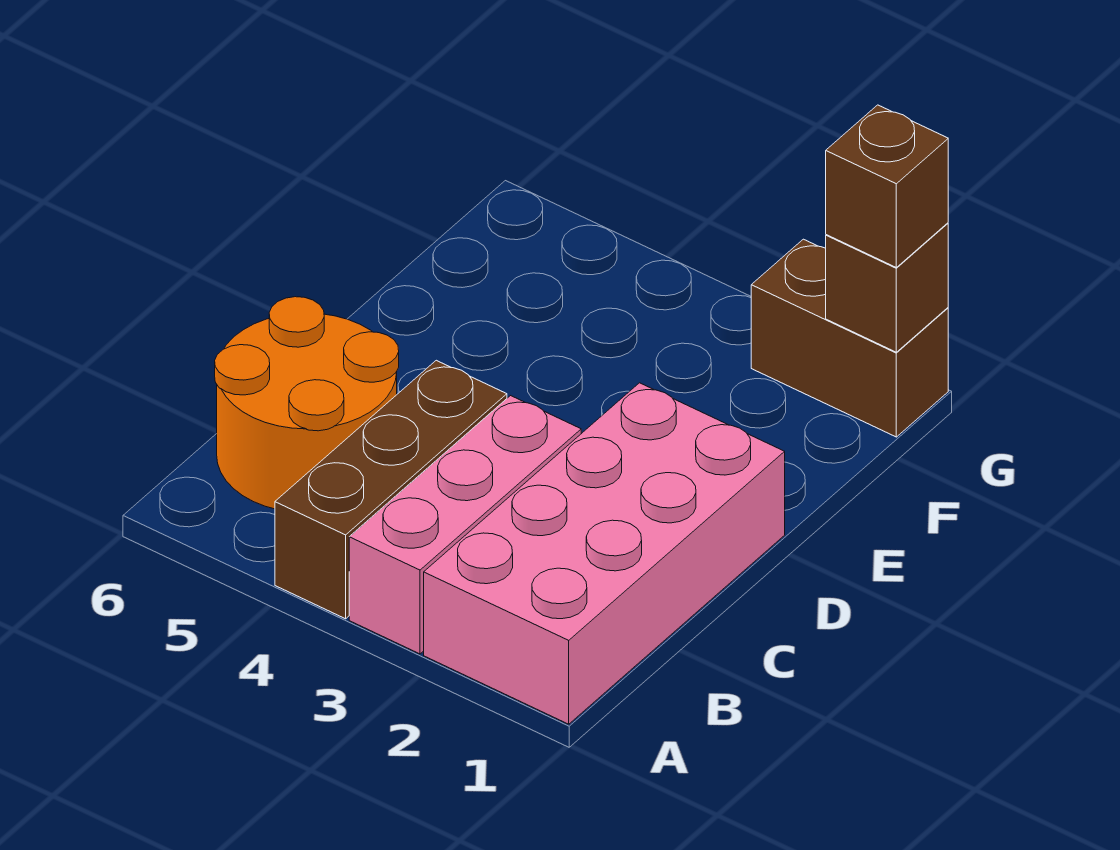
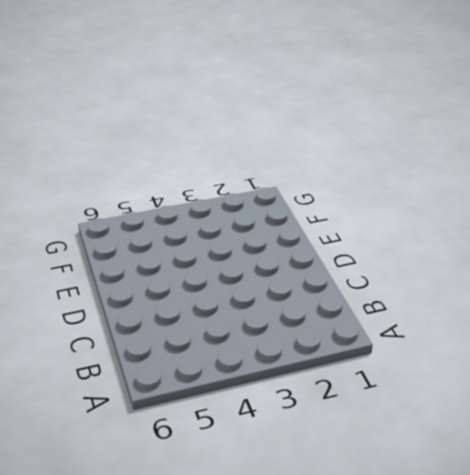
none -> pink brick A1:D2 level 1
none -> pink brick A3:C3 level 1

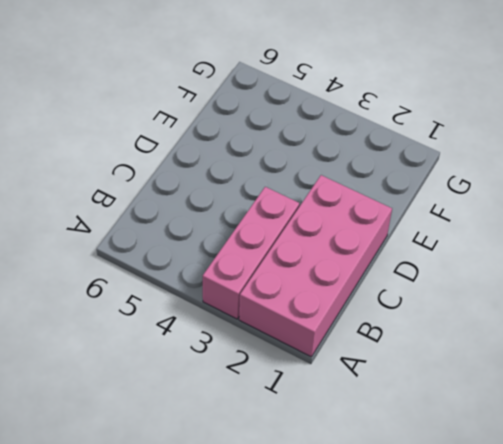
none -> brown brick A4:C4 level 1
none -> orange round brick B5:C6 level 1

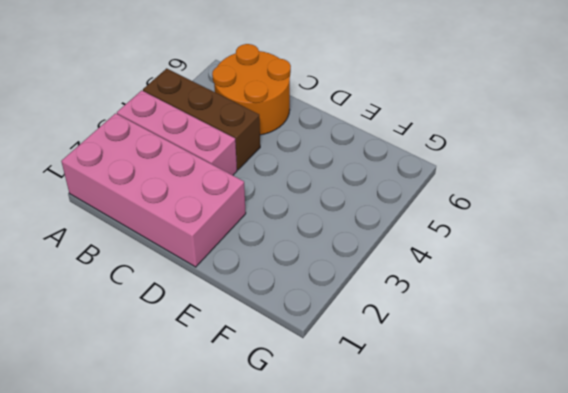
none -> brown brick G1:G2 level 1
none -> brown brick G1 level 2

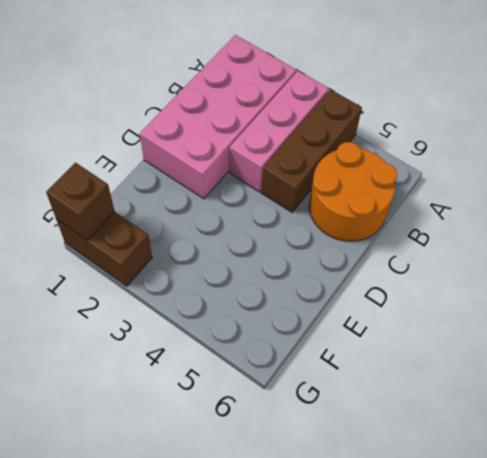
none -> brown brick G1 level 3

